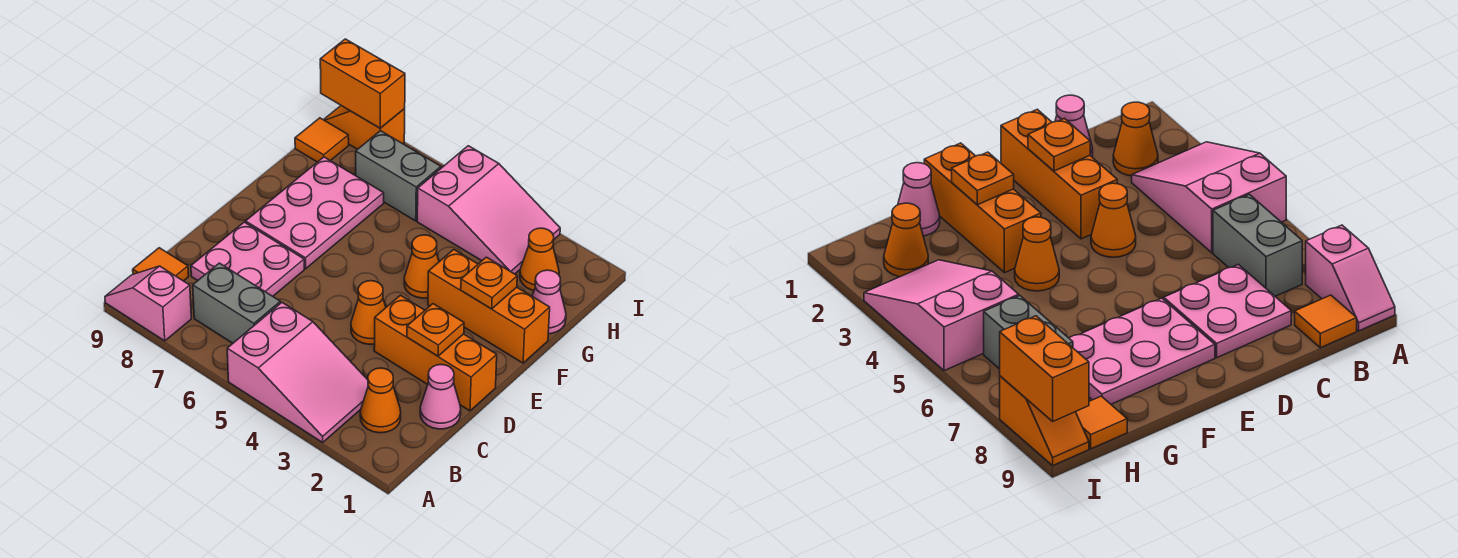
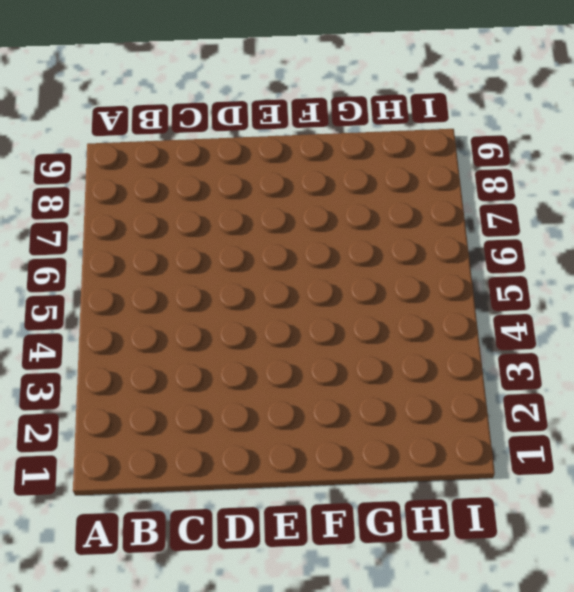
none -> pink slope A3:B5 level 1 top 5
none -> pink slope A8:A9 level 1 top 8
none -> orange cone B2 level 1

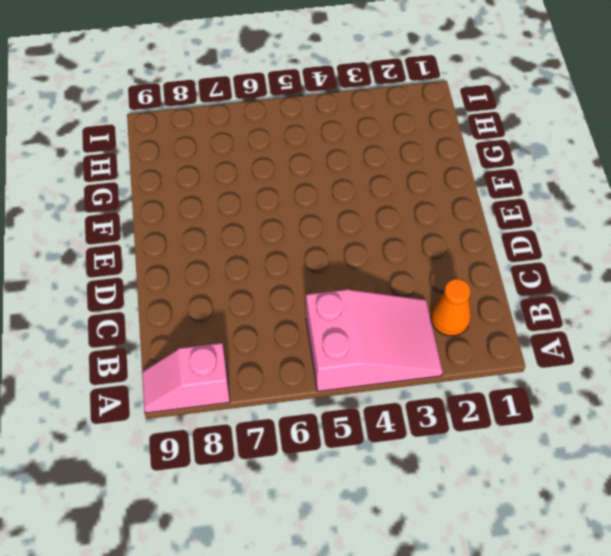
none -> grey brick B6:B7 level 1
none -> orange tile B9 level 1
none -> pink cone C1 level 1

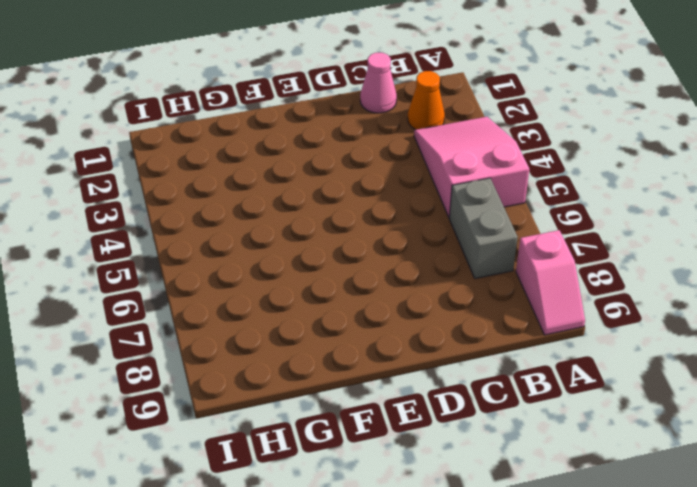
none -> orange tile B9 level 1
none -> pink plate C7:D8 level 1
none -> orange brick D1:D3 level 1

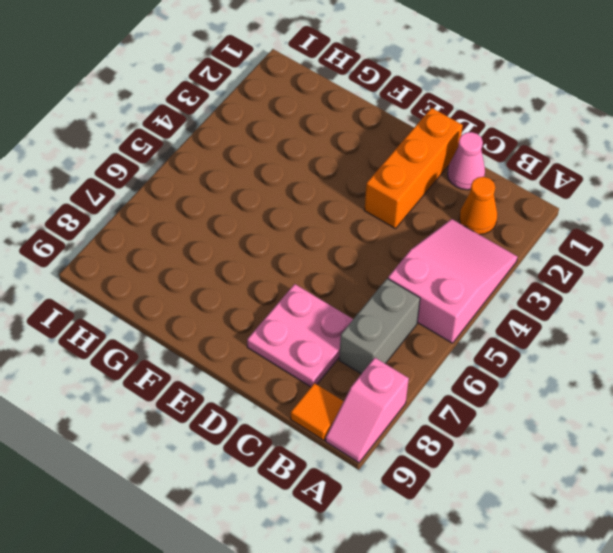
none -> orange cone D4 level 1
none -> pink plate E7:G8 level 1
none -> orange brick F1:F3 level 1

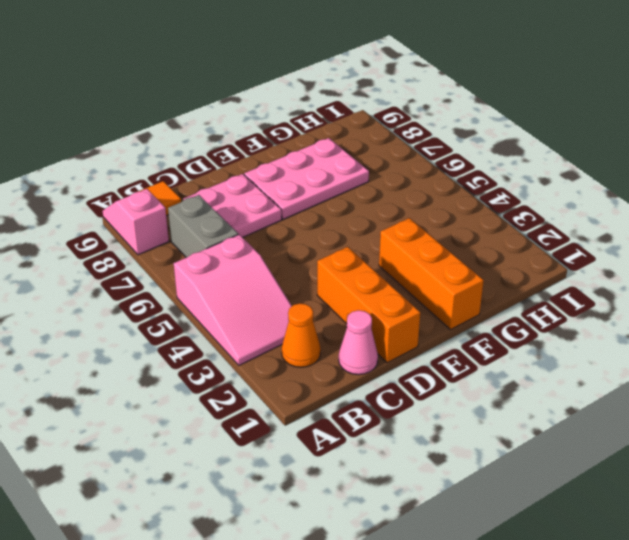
none -> orange cone D4 level 1
none -> orange cone F4 level 1
none -> pink cone G1 level 1

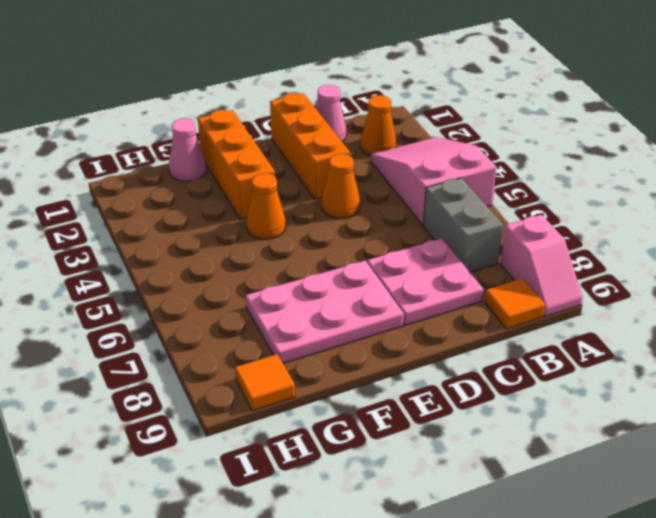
none -> orange cone H2 level 1
none -> pink slope H3:I5 level 1 top 5
none -> grey brick H6:H7 level 1

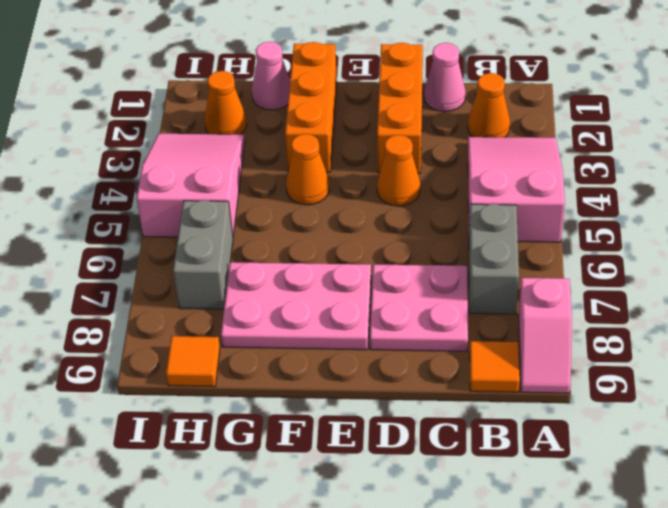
none -> orange slope I8:I9 level 1 top 8
none -> orange plate D2 level 2
none -> orange plate F2 level 2

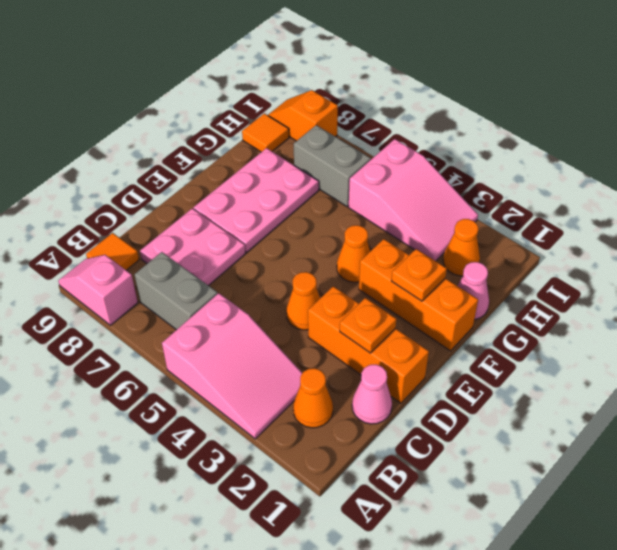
none -> orange brick I8:I9 level 2

